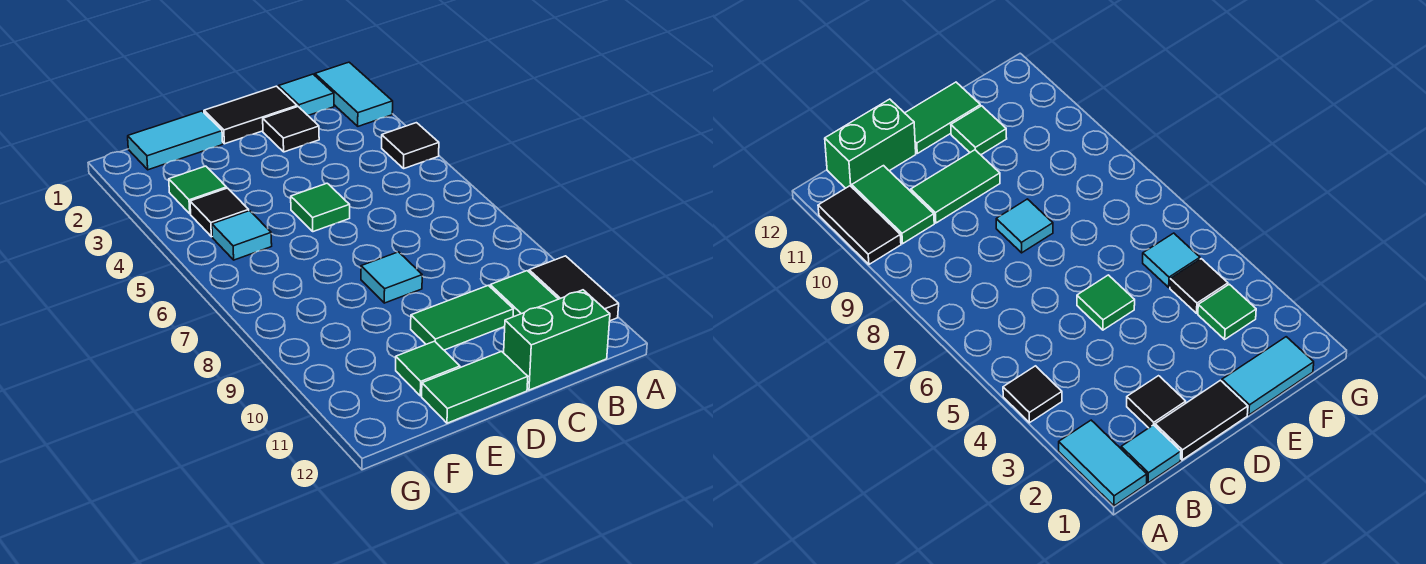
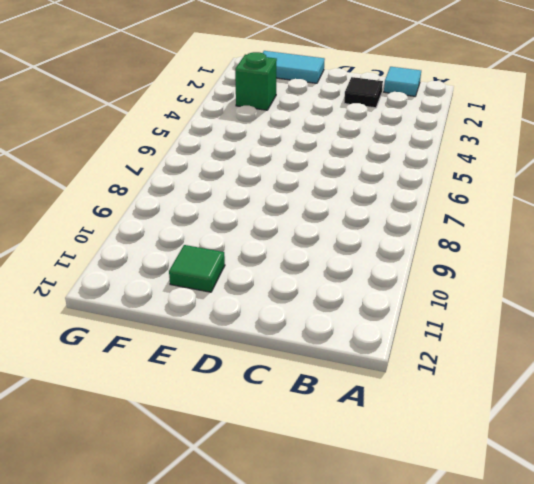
green brick F3 level 1 -> green tile F3 level 1
none -> cyan tile A1:A2 level 1
none -> black tile A4 level 1
none -> black tile A10:A11 level 1

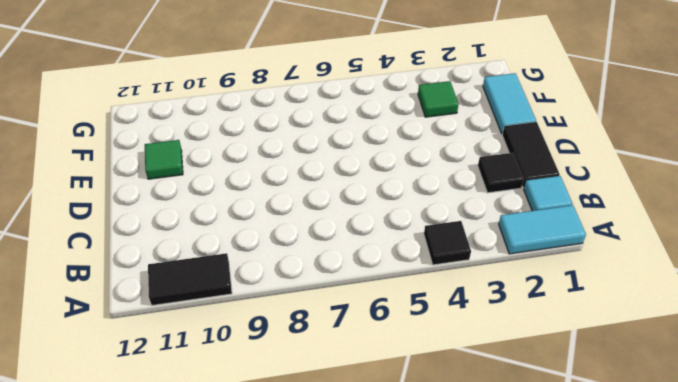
none -> green tile B10:B11 level 1
none -> green brick B12:C12 level 1
none -> green tile C10:D10 level 1

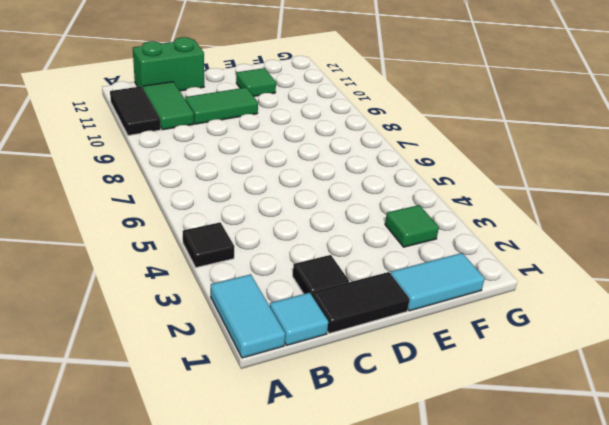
none -> green tile D5 level 1
none -> cyan tile D8 level 1
none -> green tile D12:E12 level 1

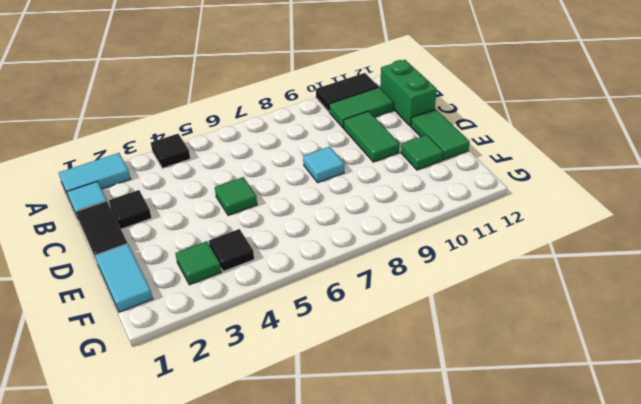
none -> cyan tile F5 level 1

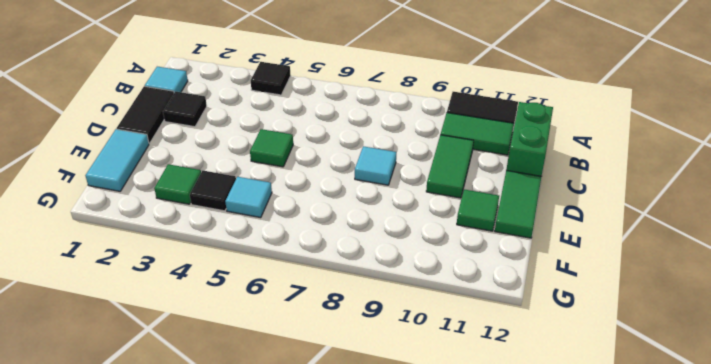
none -> cyan tile A1:A2 level 1

